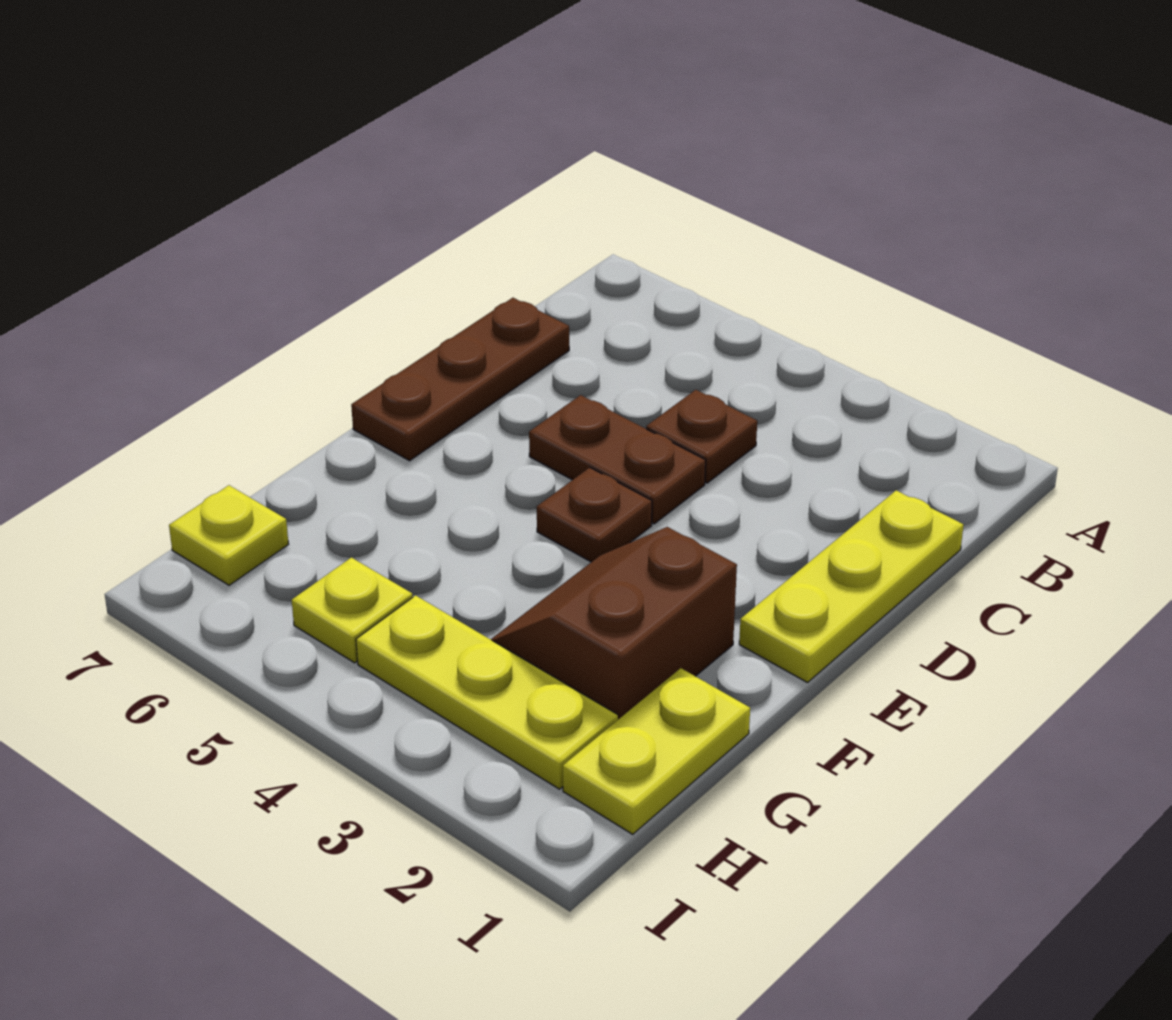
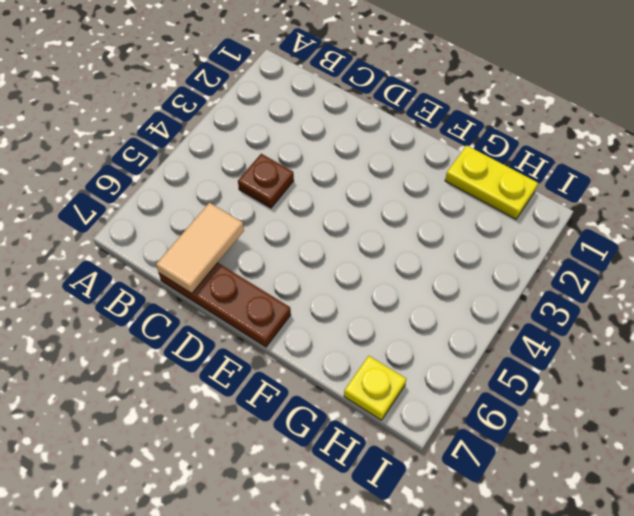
tan tile C6:C7 level 2 -> none
none -> yellow plate C1:E1 level 1
none -> brown plate D4:D5 level 1

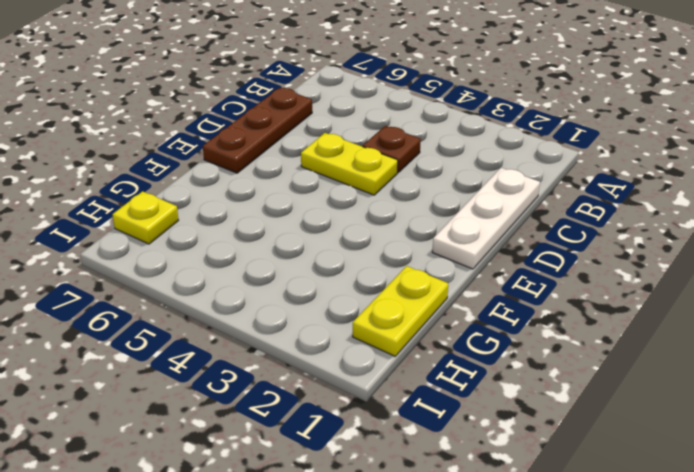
white plate C1:E1 level 1 -> yellow plate C1:E1 level 1
yellow plate D4:D5 level 1 -> brown plate D4:D5 level 1
none -> brown plate E4 level 1
none -> brown slope F2:G3 level 1 top 2

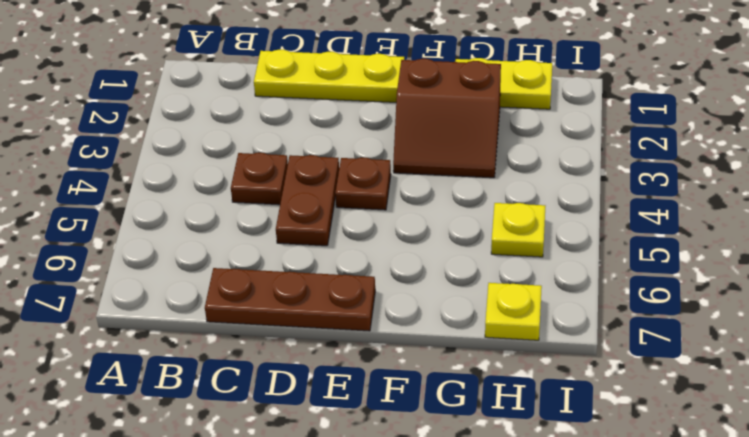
none -> yellow plate H2:H4 level 1

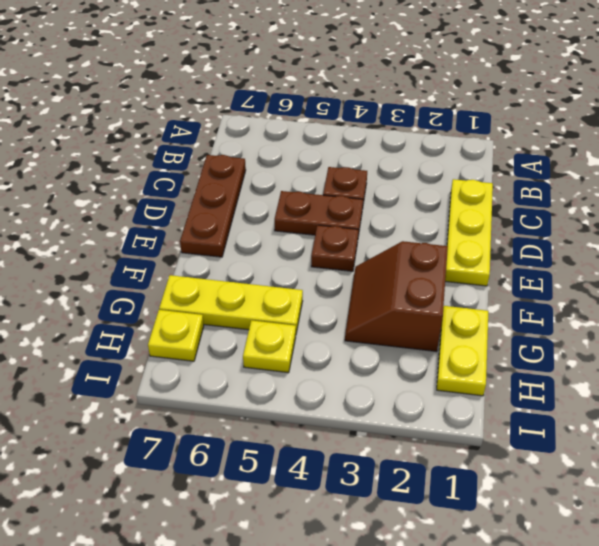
yellow plate G5:G7 level 1 -> yellow plate H2:H4 level 1

